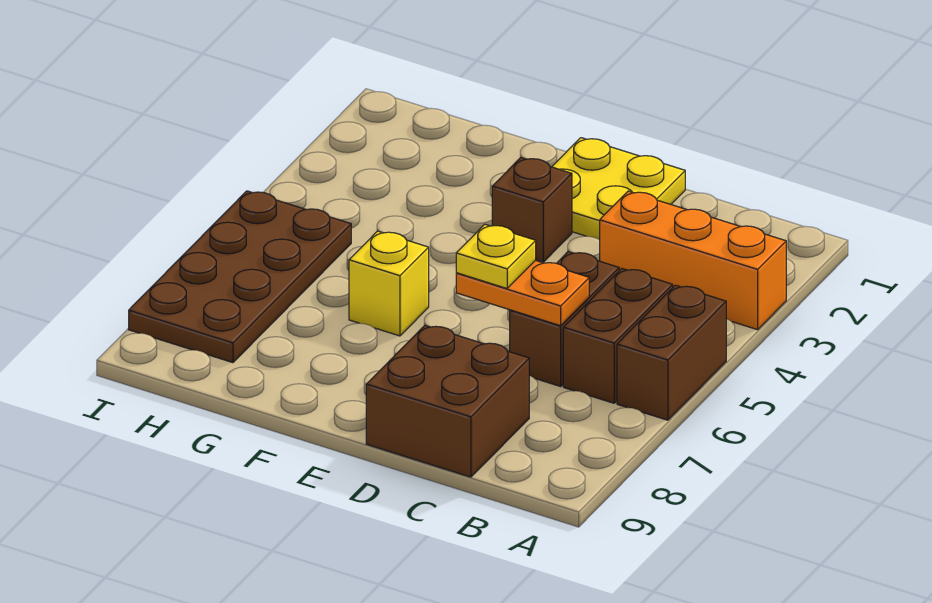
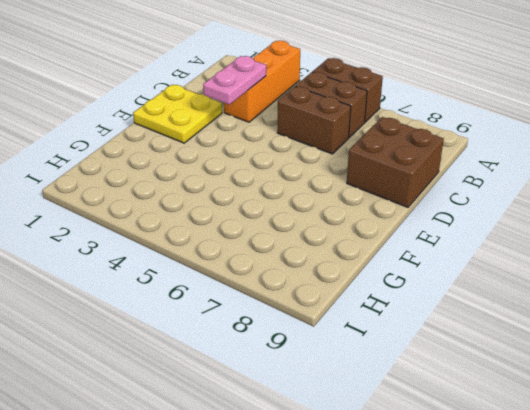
pink plate C3:D3 level 2 -> none
none -> brown brick E3 level 1
none -> yellow brick F6 level 1

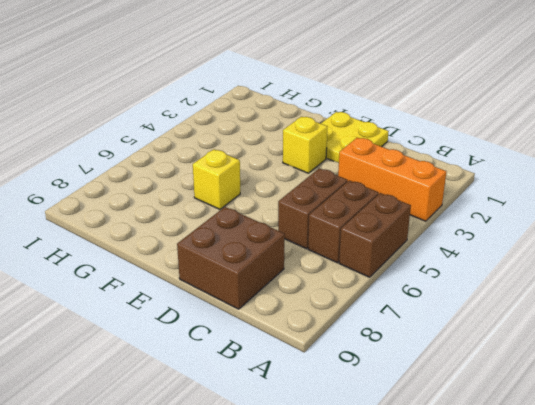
yellow brick E3 level 1 -> brown brick E3 level 1
none -> brown plate H5:I8 level 1
none -> orange plate C6:D6 level 2

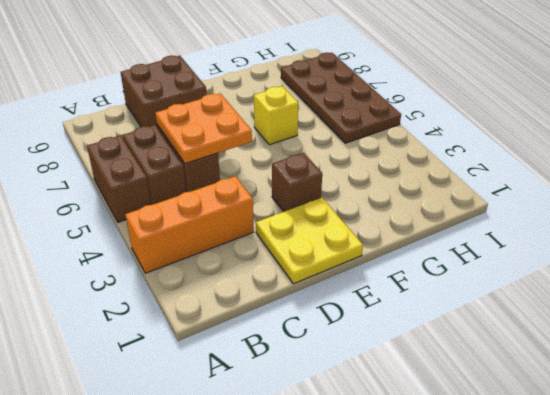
orange plate C5:D6 level 2 -> orange plate C6:D6 level 2
none -> yellow plate D6 level 3

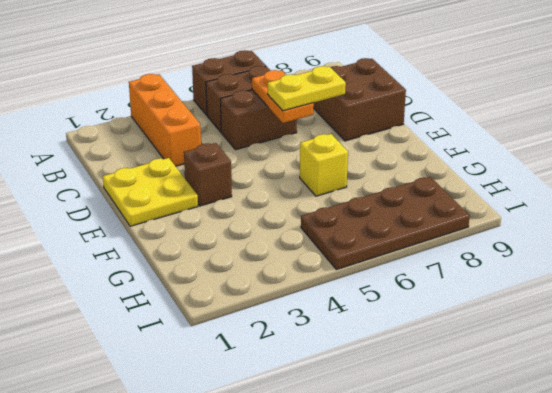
yellow plate D6:D7 level 3 -> yellow plate D6 level 3

